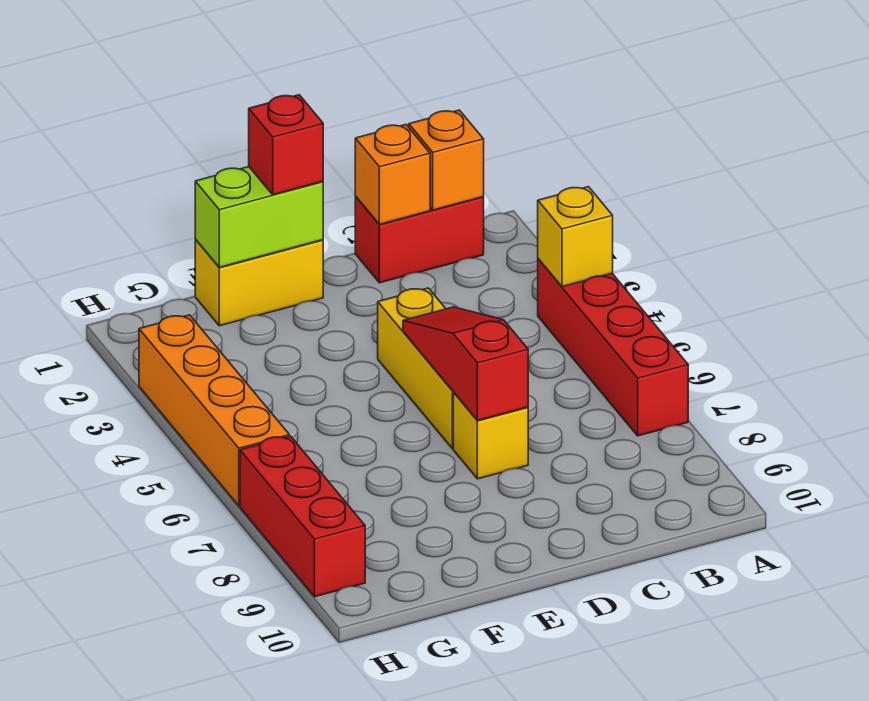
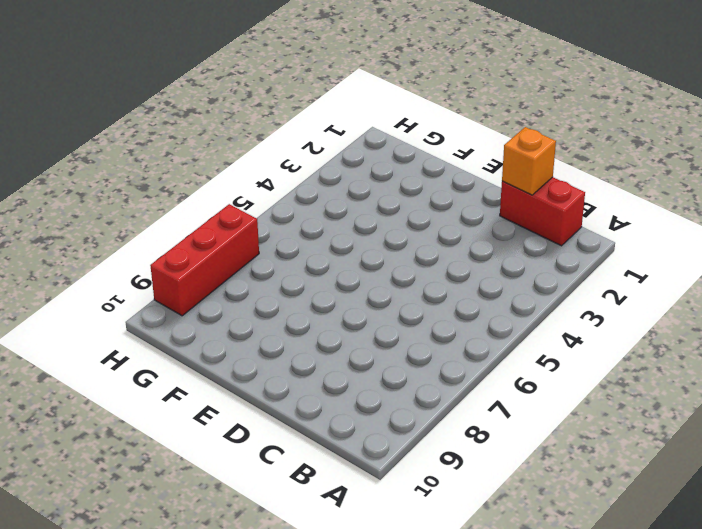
none -> red brick A4:A7 level 1
none -> yellow brick D4:D6 level 1
none -> yellow brick D7 level 1

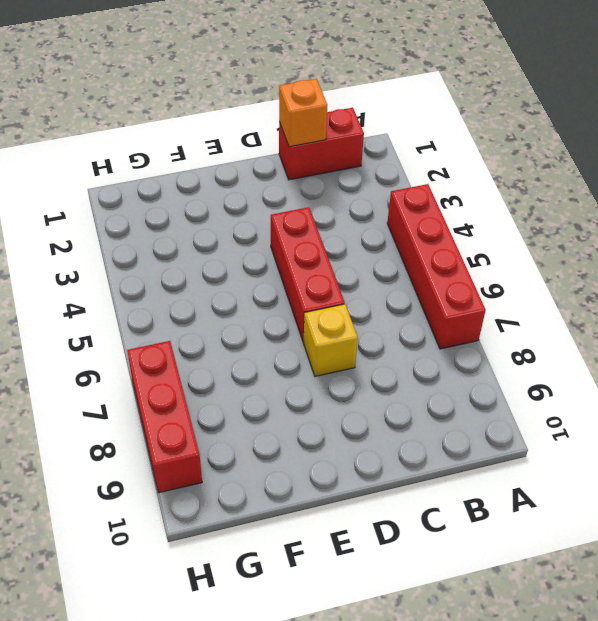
red brick D4:D6 level 1 -> yellow brick D4:D6 level 1
none -> yellow brick E1:F1 level 1
none -> orange brick H3:H6 level 1
none -> yellow brick A4 level 2

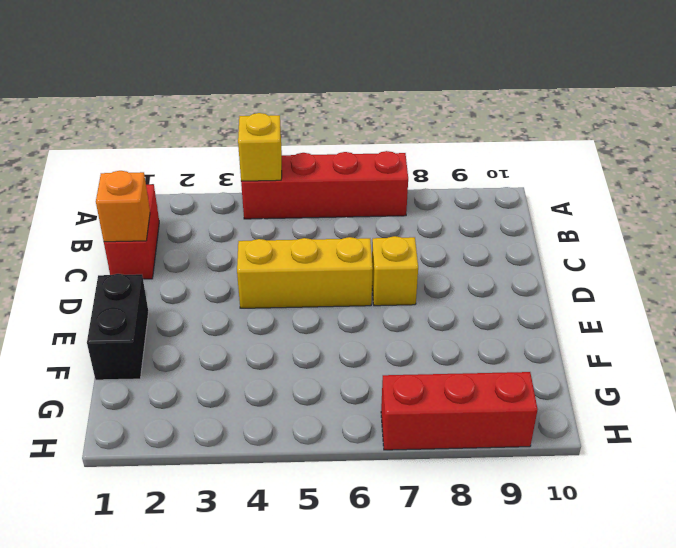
black brick E1:F1 level 1 -> yellow brick E1:F1 level 1
none -> orange brick H3:H6 level 1
none -> orange brick B1 level 2
none -> red slope D5:D7 level 2 top 7

